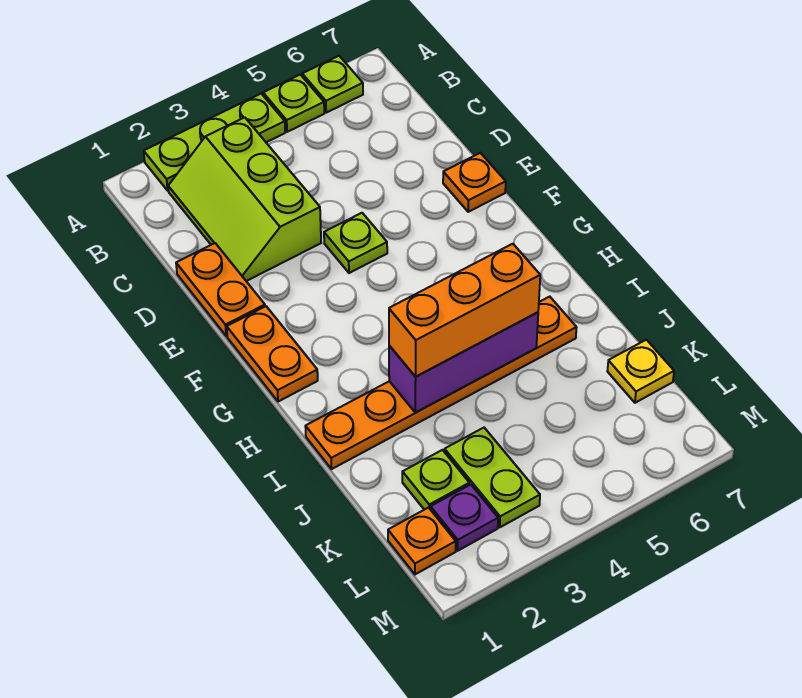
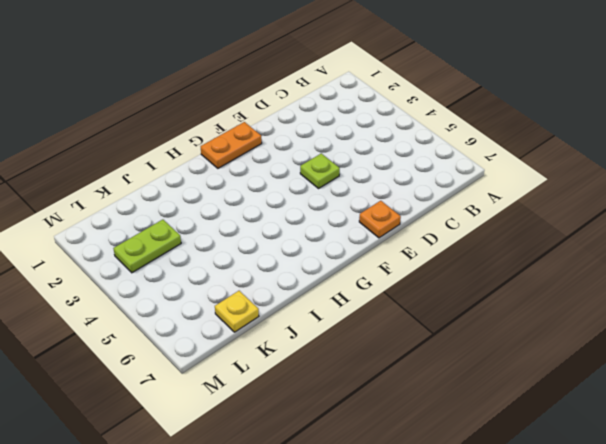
none -> lime plate A2:A4 level 1
none -> lime plate A5 level 1
none -> lime plate A6 level 1

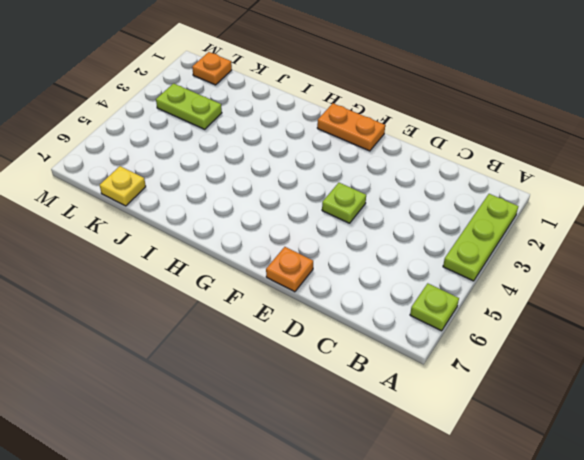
none -> lime plate A5 level 1
none -> lime slope B2:D3 level 1 top 3
none -> orange plate D1:E1 level 1

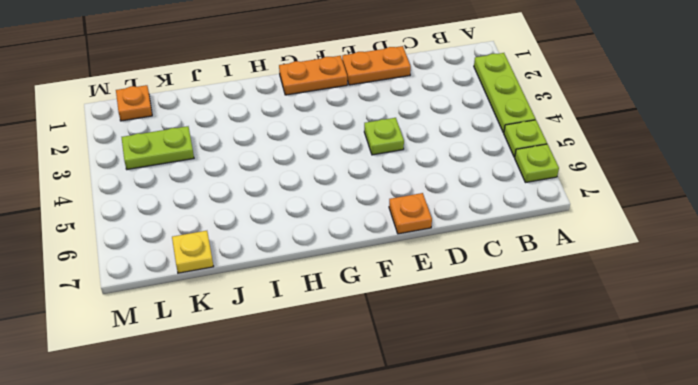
none -> lime slope B2:D3 level 1 top 3
none -> orange plate I1:I6 level 1
none -> lime plate K2 level 1

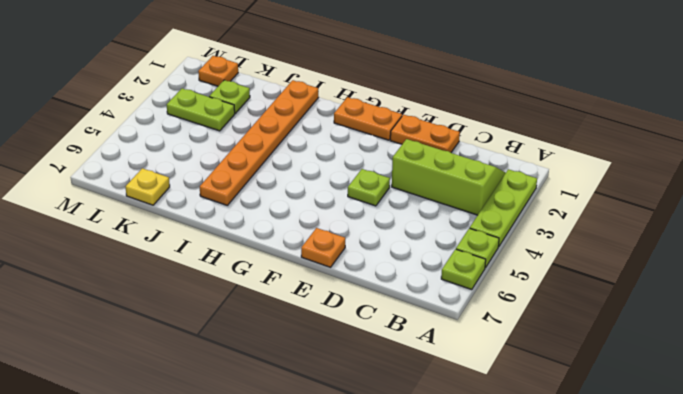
none -> purple plate L2 level 1
none -> purple brick I3:I5 level 2
none -> orange brick I3:I5 level 3

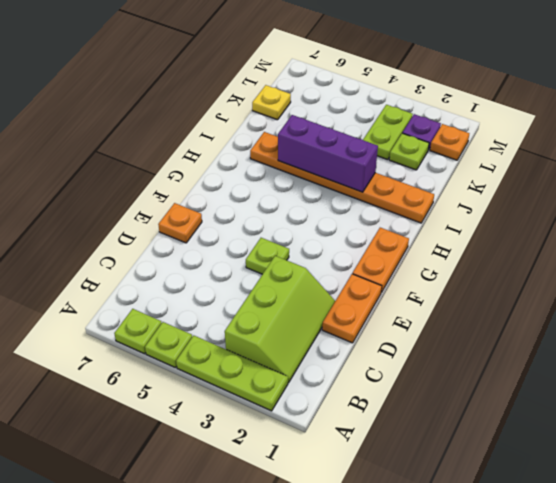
none -> orange brick I3:I5 level 3

